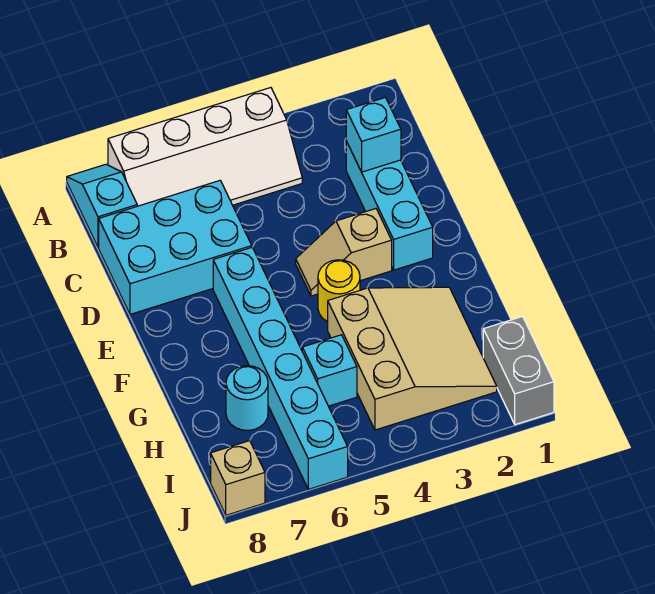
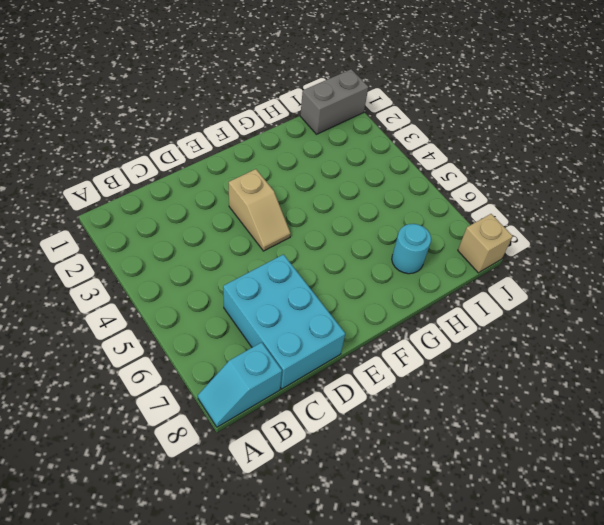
none -> white slope A4:B7 level 1 top A
none -> cyan brick C2:E2 level 1
none -> cyan brick E6:J6 level 1

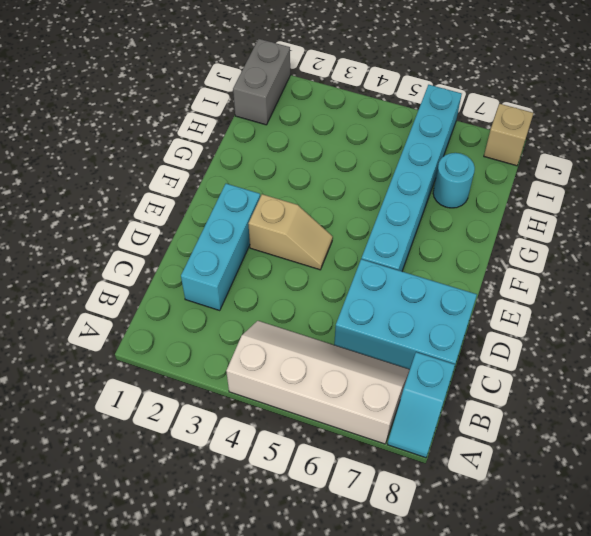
none -> yellow round brick F4 level 1
none -> tan slope G2:I4 level 1 top 4
none -> cyan brick H5 level 1

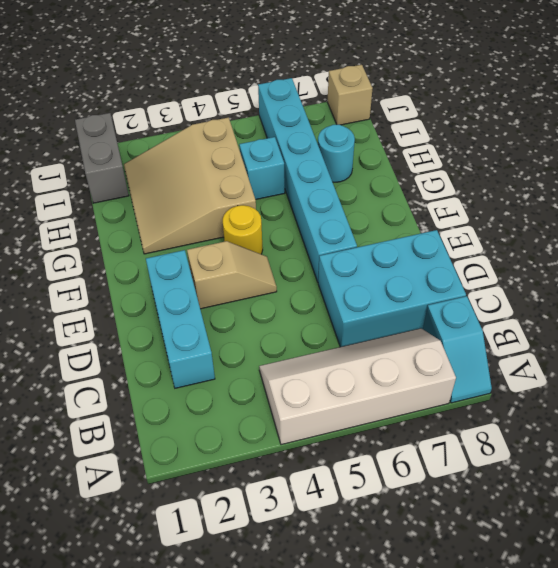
none -> cyan brick C2 level 2

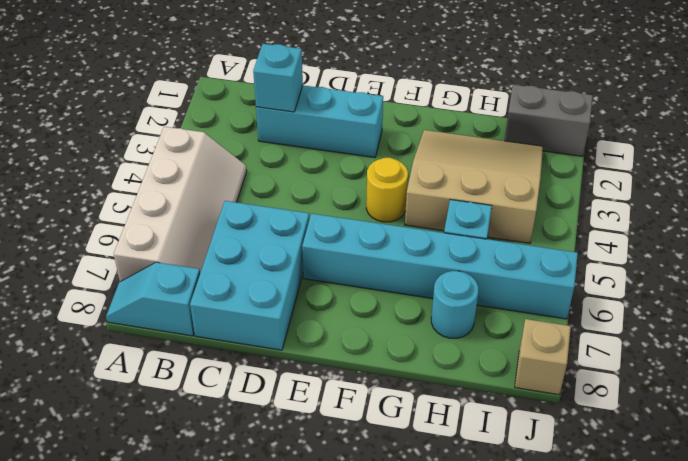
none -> tan slope E3:E4 level 1 top 3

